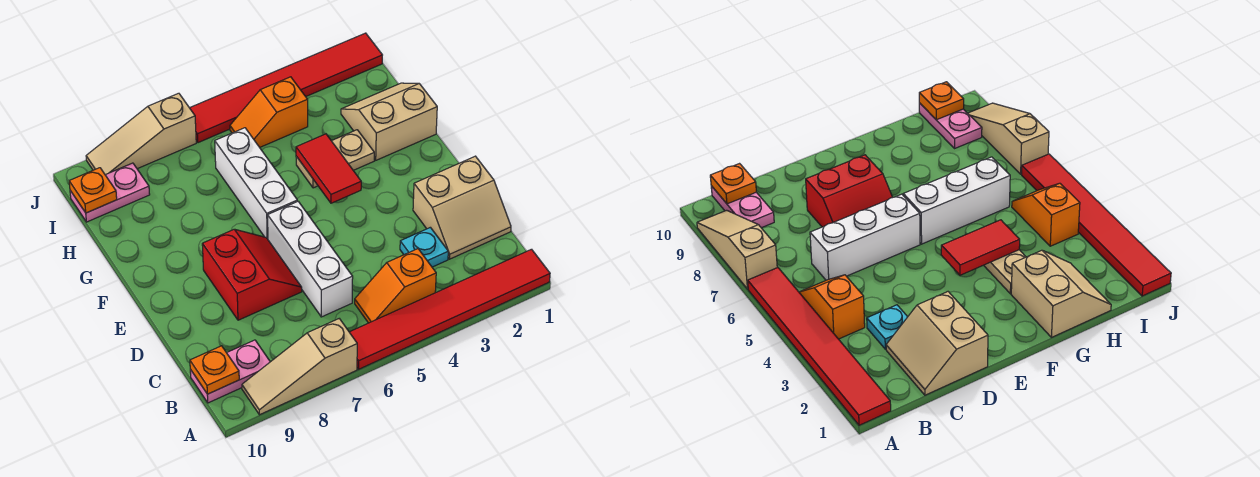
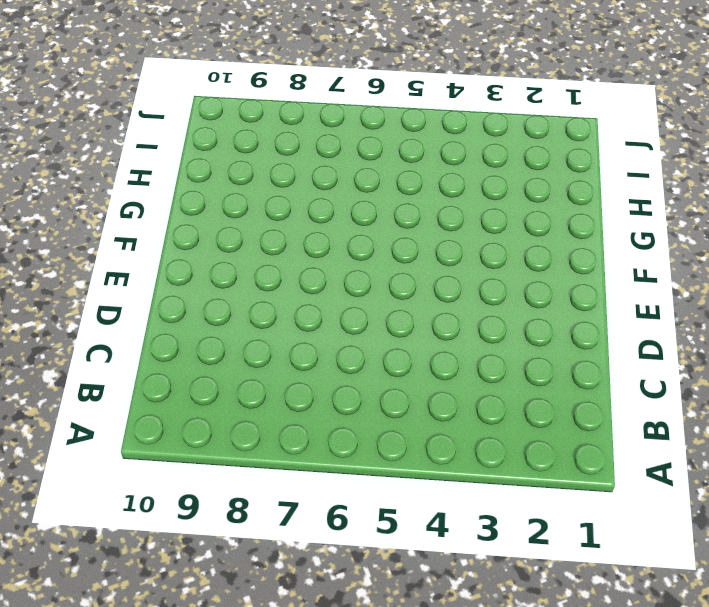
none -> red tile A1:A6 level 1
none -> tan slope A7:A9 level 1 top 7
none -> orange slope B4:B5 level 1 top 4

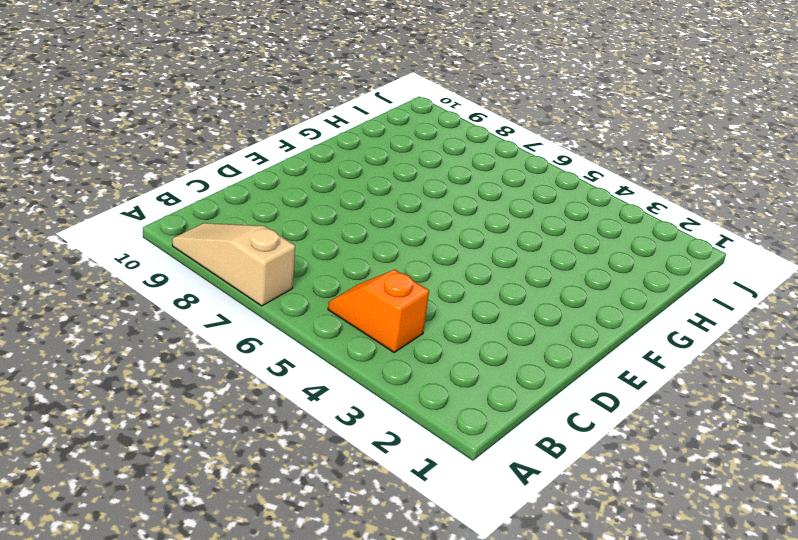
none -> red tile A1:A6 level 1
none -> pink plate B9:B10 level 1
none -> tan slope C1:D2 level 1 top D

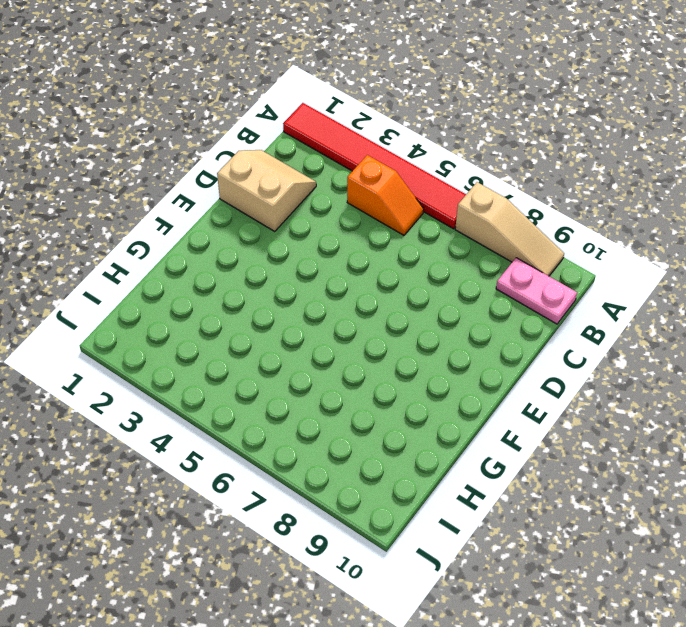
none -> cyan plate C3 level 1
none -> white brick C6:E6 level 1
none -> red slope D7:E8 level 1 top 8

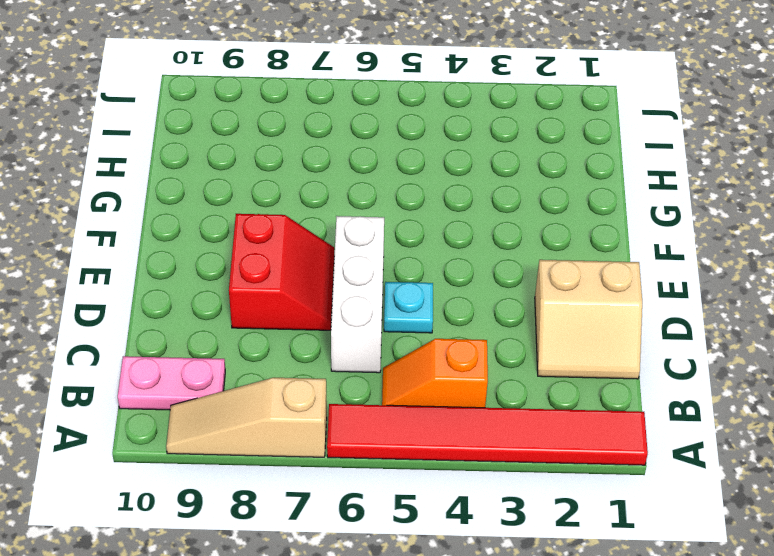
cyan plate D5 level 1 -> cyan plate C3 level 1
none -> white brick F6:H6 level 1
none -> tan slope G1:H2 level 1 top G
none -> tan plate G3:G4 level 1

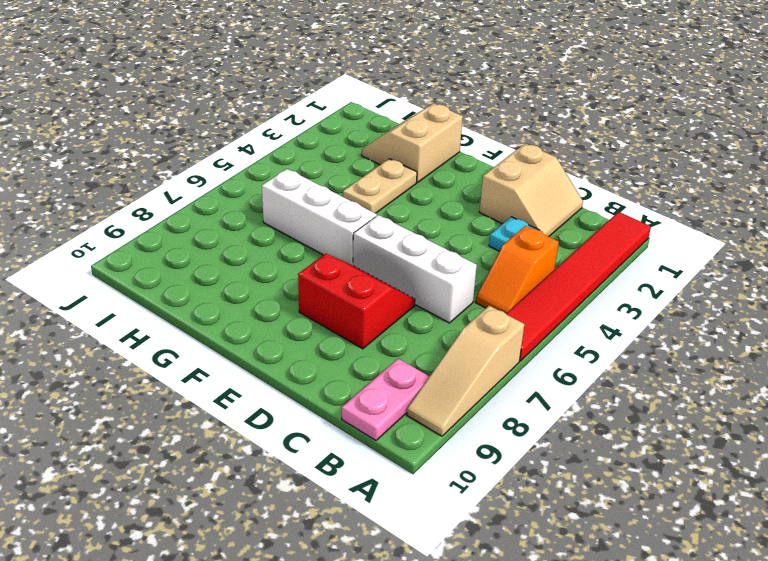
none -> orange slope I4:I5 level 1 top 4
none -> pink plate I9:I10 level 1
none -> red tile J1:J6 level 1

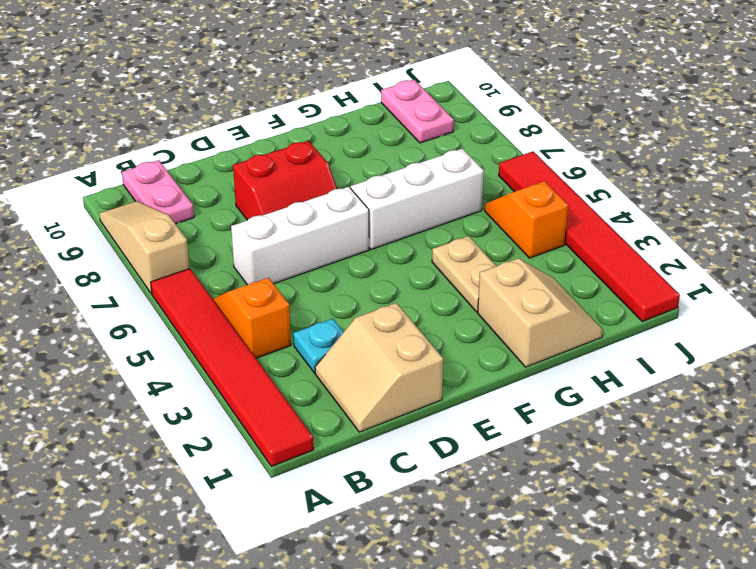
none -> tan slope J7:J9 level 1 top 7
none -> orange plate B10 level 2
none -> red tile F4:G4 level 2

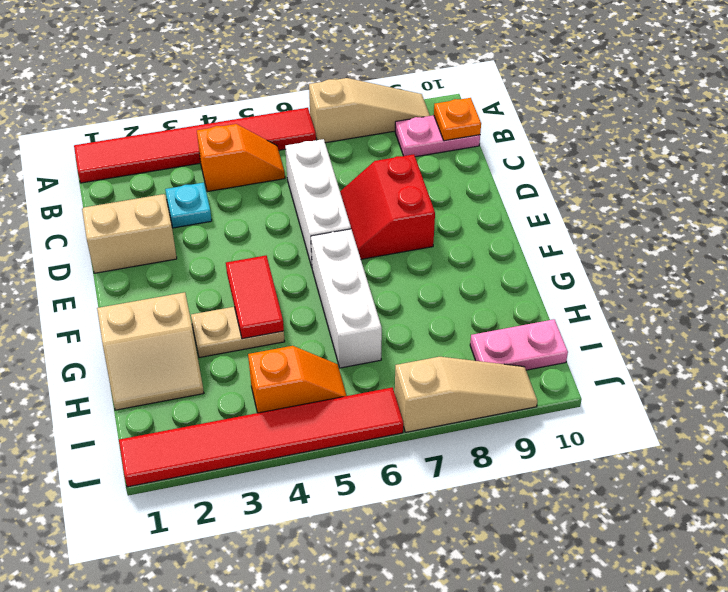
none -> orange plate I10 level 2

